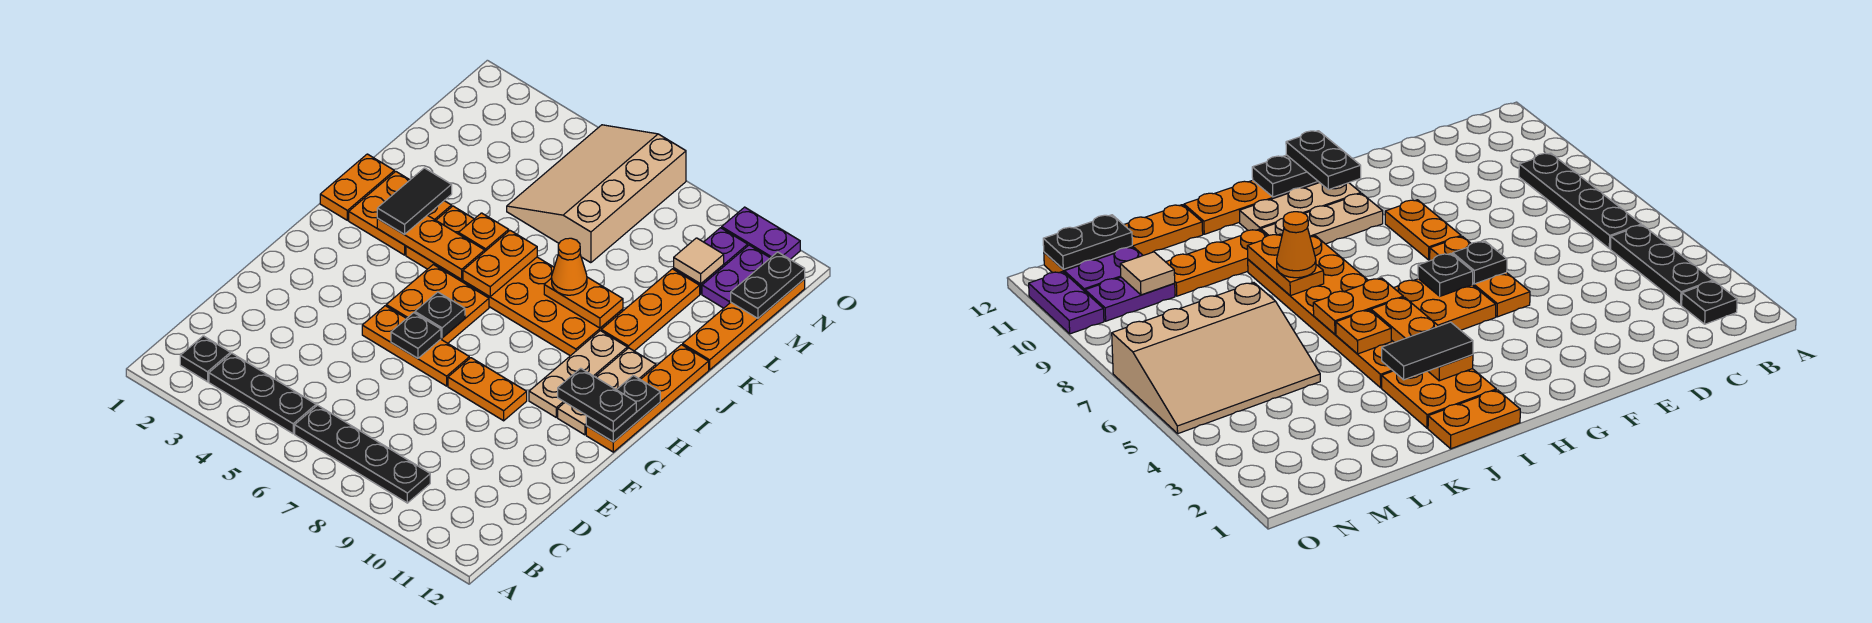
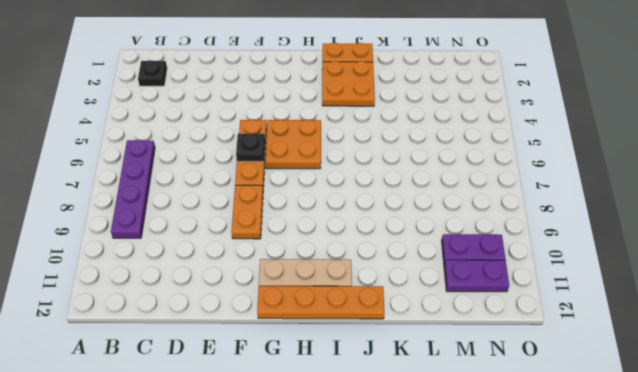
purple plate B6:B9 level 1 -> black plate B6:B9 level 1
none -> black plate B3:B5 level 1
none -> tan plate G10:I10 level 1
none -> orange plate I4:J9 level 1
none -> orange plate J10:L10 level 1

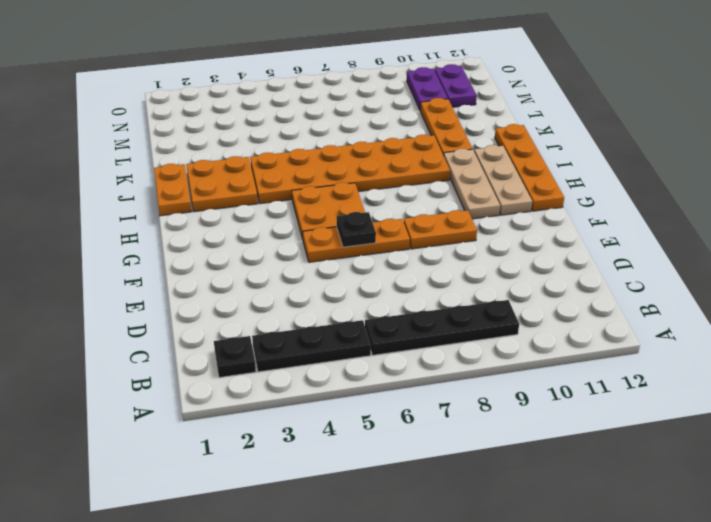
none -> orange plate K12:N12 level 1
none -> tan slope L5:O7 level 1 top 7
none -> purple plate O10:O11 level 1
none -> black plate G6 level 2

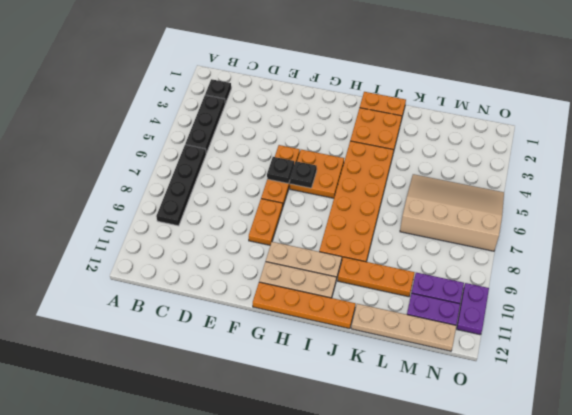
tan plate K12:N12 level 1 -> orange plate K12:N12 level 1
none -> black plate G12:H12 level 2
none -> orange plate I3:I5 level 2
none -> orange plate I6:J6 level 2
none -> orange plate J5 level 2

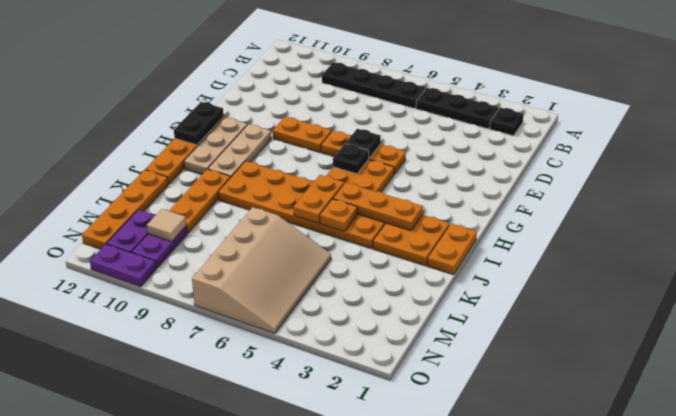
none -> orange plate J8:J9 level 2
none -> black plate M12:N12 level 2
none -> black plate G11:G12 level 3
none -> black tile I3:J3 level 3

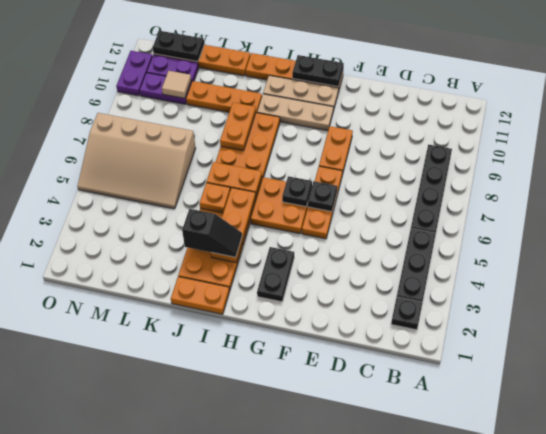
black plate G2:G3 level 1 -> black plate G11:G12 level 3
black slope I3:J3 level 3 top J -> black tile I3:J3 level 3
none -> orange cone J8 level 3

